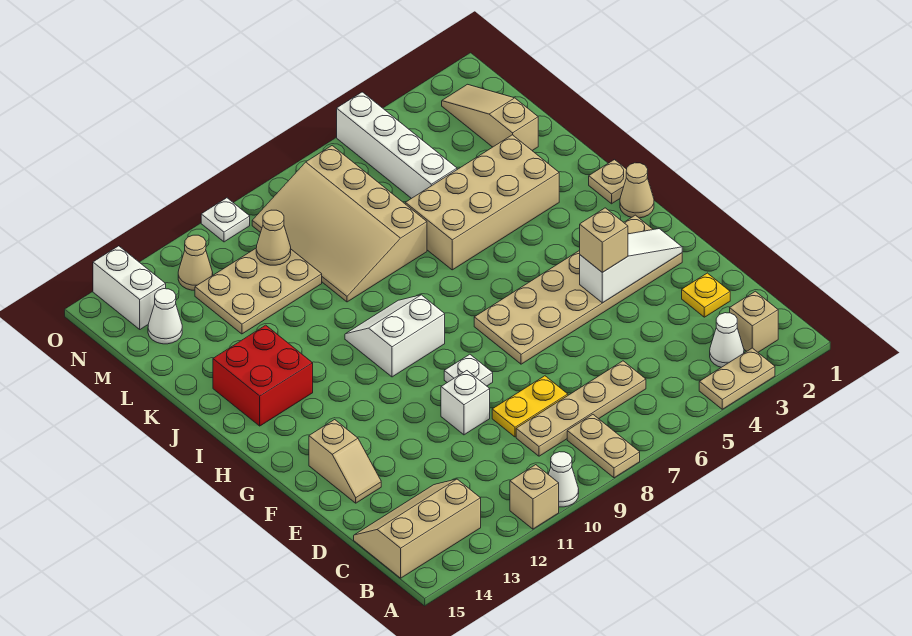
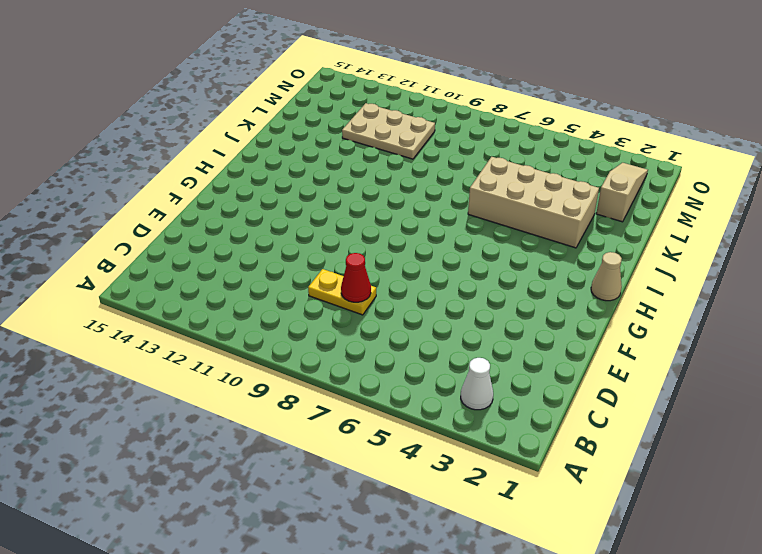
red cone D8 level 2 -> none
none -> tan plate A3:A4 level 1
none -> tan plate A8:B8 level 1
none -> white cone A10 level 1
none -> tan brick A11 level 1

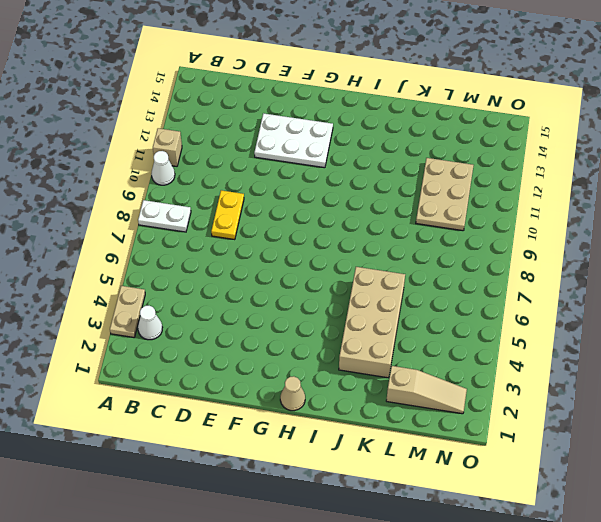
white plate A8:B8 level 1 -> tan plate A8:B8 level 1
white plate E12:G13 level 1 -> none
none -> tan brick B2 level 1
none -> tan slope B13:C15 level 1 top B
none -> tan plate C6:C9 level 1
none -> yellow plate D2 level 1

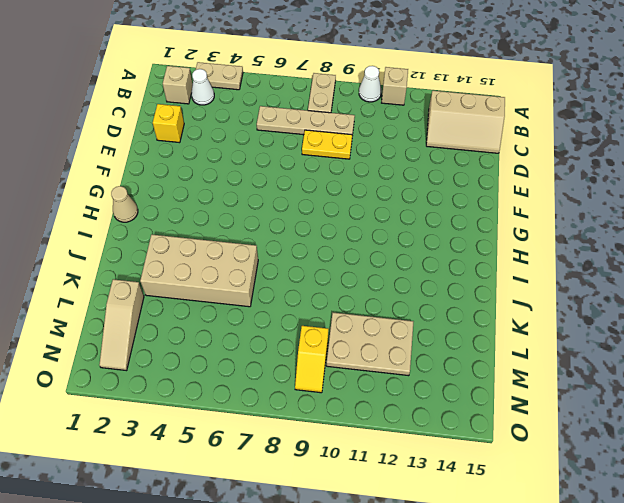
yellow brick D2 level 1 -> yellow plate D2 level 1
yellow slope M9:N9 level 1 top M -> tan slope K7:N9 level 1 top 7
none -> white brick E10 level 1
none -> tan slope E14:F14 level 1 top F
none -> tan plate F2:G7 level 1
none -> white plate F9 level 1

